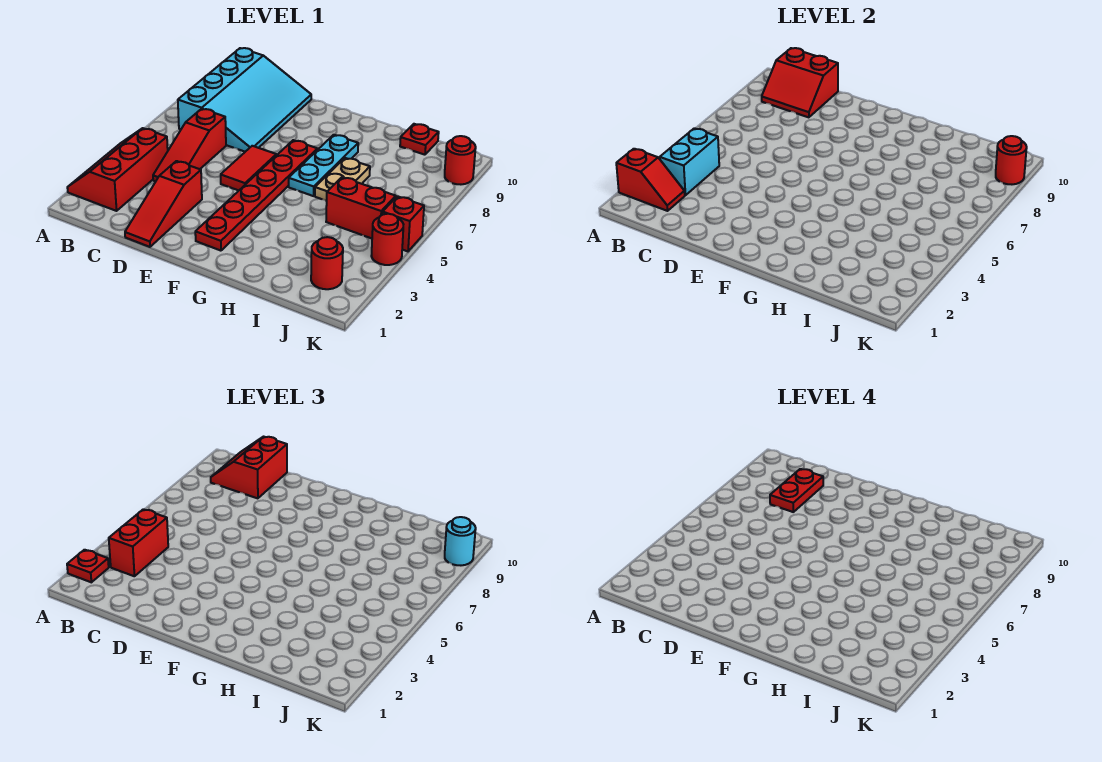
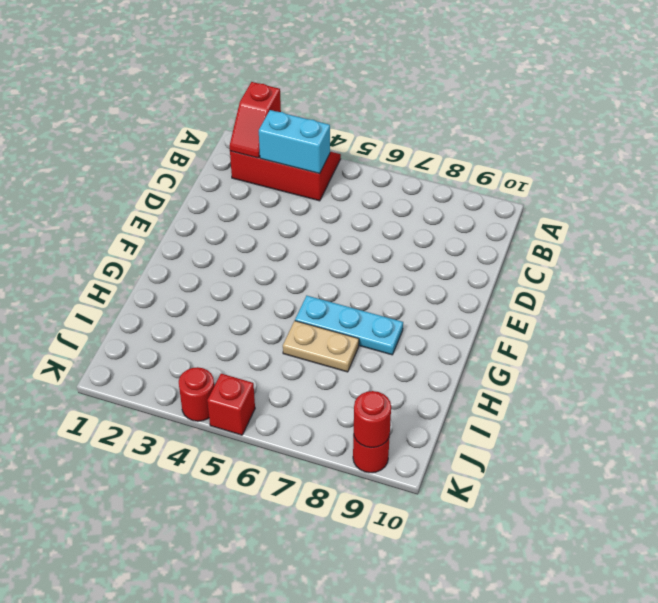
none -> cyan slope B7:D10 level 1 top B
none -> red slope C4:C6 level 1 top 6
none -> red slope D1:D3 level 1 top 3

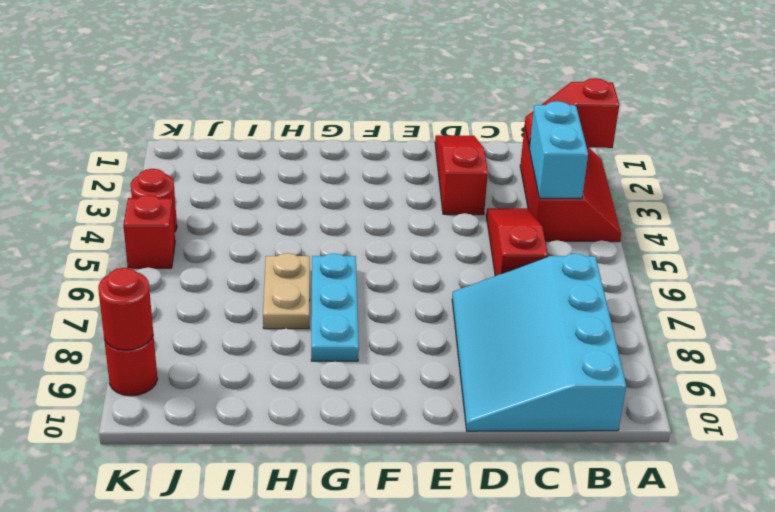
none -> red tile E5:E6 level 1
none -> red plate F2:F7 level 1
none -> red brick I5:J5 level 1

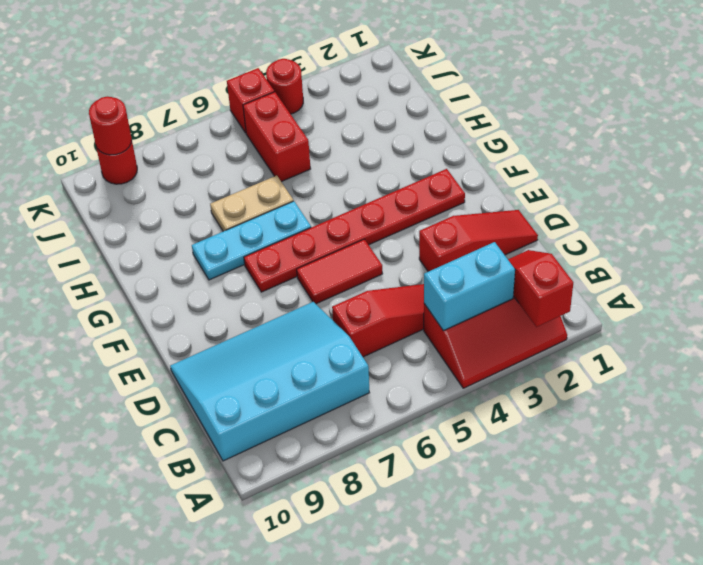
none -> red plate I10 level 1
none -> red round brick J2 level 1
none -> red slope B9:C10 level 2 top 10

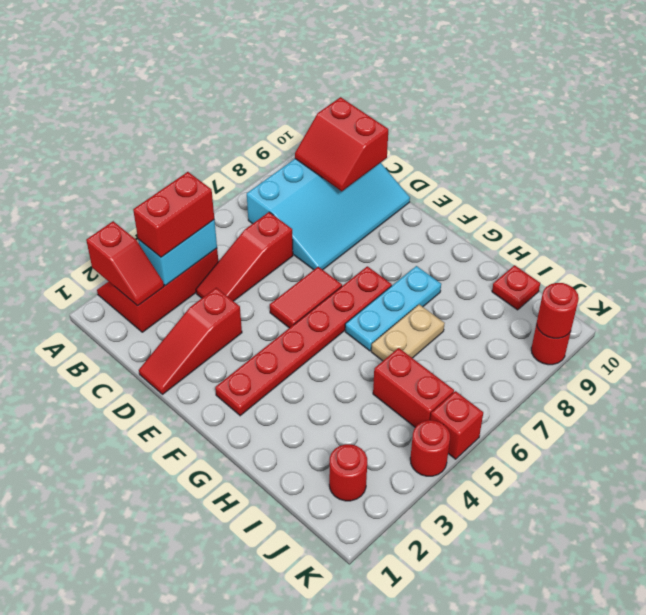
none -> red plate A2 level 3
none -> red slope B9:C10 level 3 top C
none -> cyan round brick K9 level 3

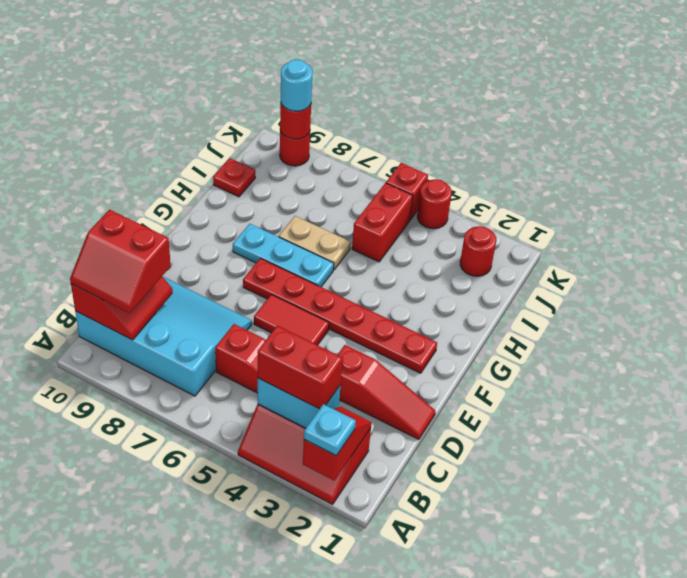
cyan plate A2 level 3 -> red plate A2 level 3
none -> red plate C8:C9 level 4

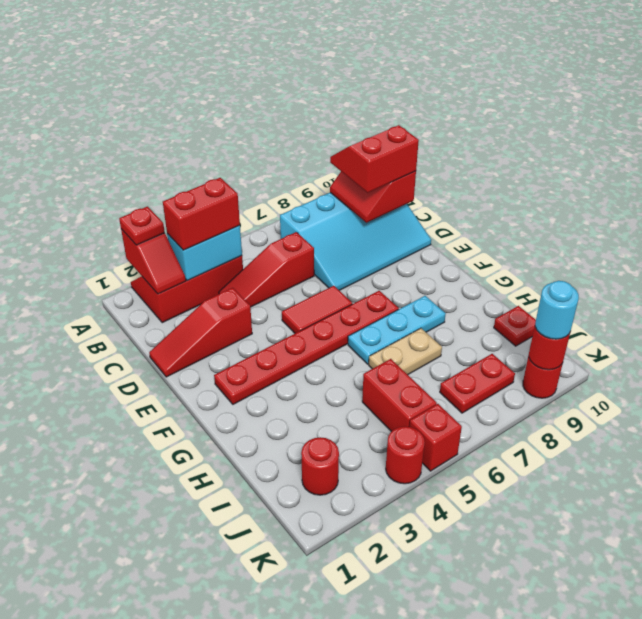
red plate J7:J8 level 1 -> red plate C8:C9 level 4

